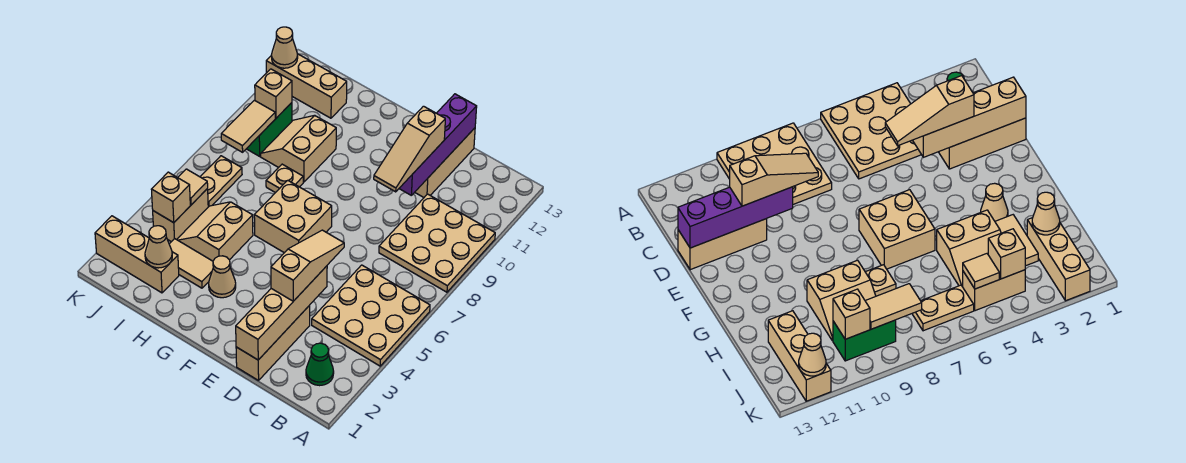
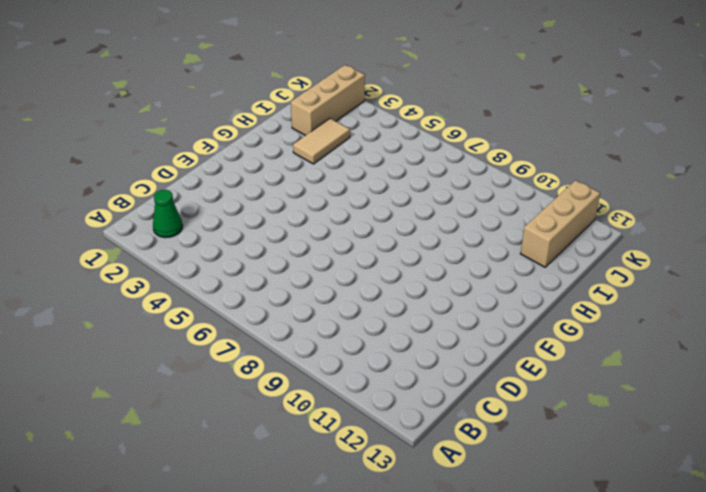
none -> tan plate A4:C6 level 1
none -> tan plate A8:C10 level 1
none -> tan brick D1:D3 level 1

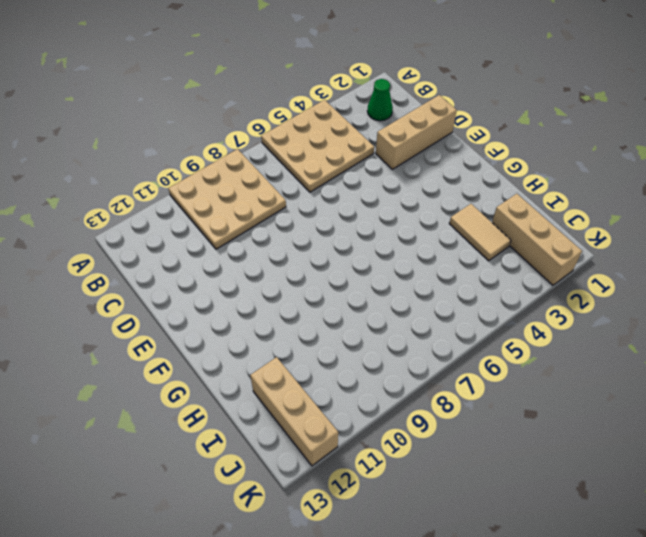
none -> tan brick D11:D13 level 1
none -> tan brick F6:G7 level 1
none -> tan cone G3 level 1

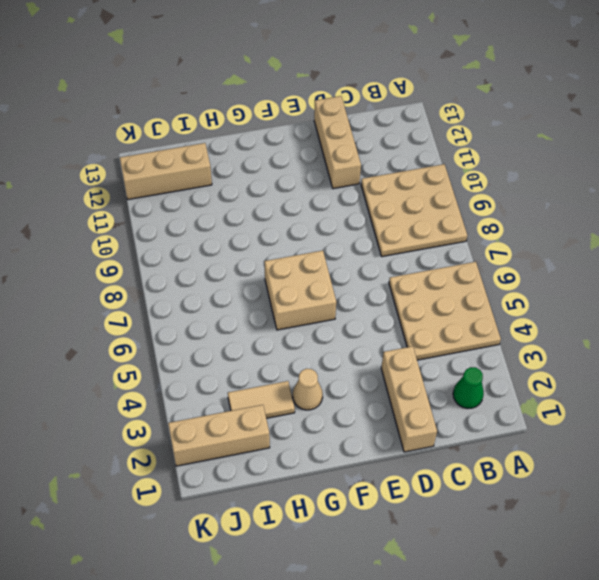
none -> tan slope H4:I5 level 1 top H
none -> tan plate H8 level 1
none -> tan slope H9:I10 level 1 top H

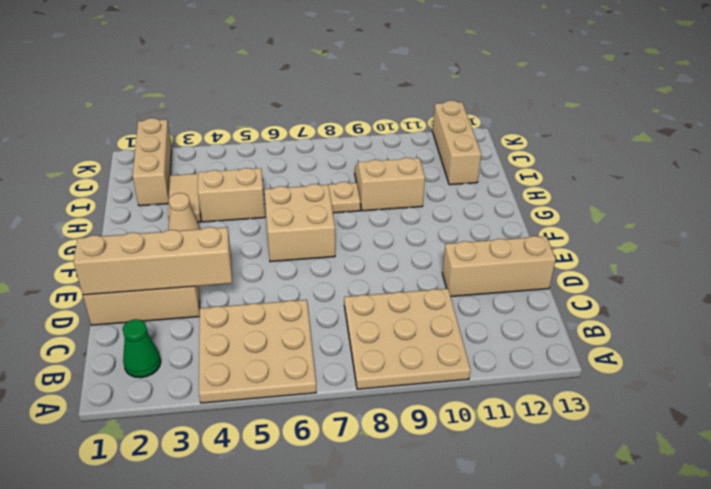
none -> tan brick J4:J5 level 1
none -> tan plate J6:J7 level 1
none -> green brick J9:J10 level 1

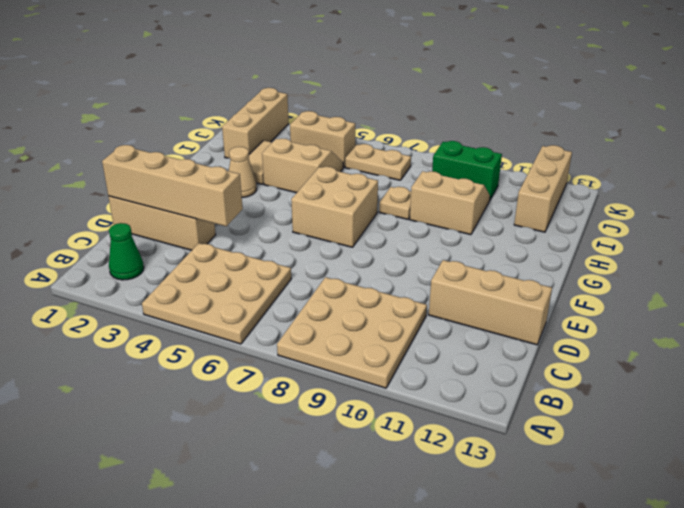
none -> purple brick D10:D13 level 2
none -> tan cone I2 level 2
none -> tan brick J4 level 2

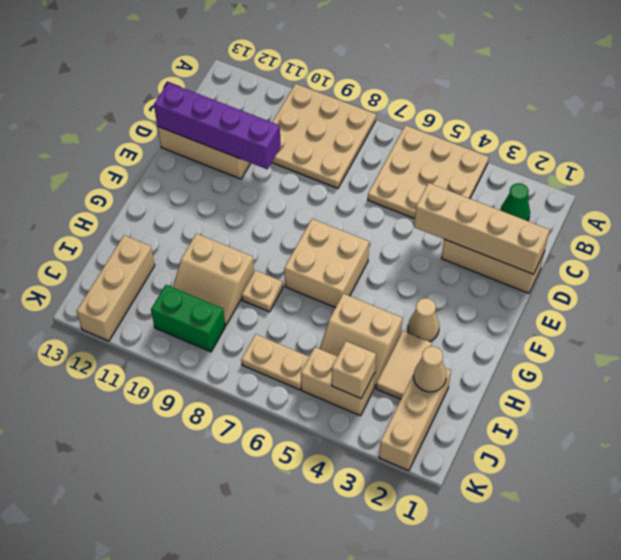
none -> tan tile J5 level 2
none -> tan tile J8:J9 level 2
none -> tan brick J10 level 2

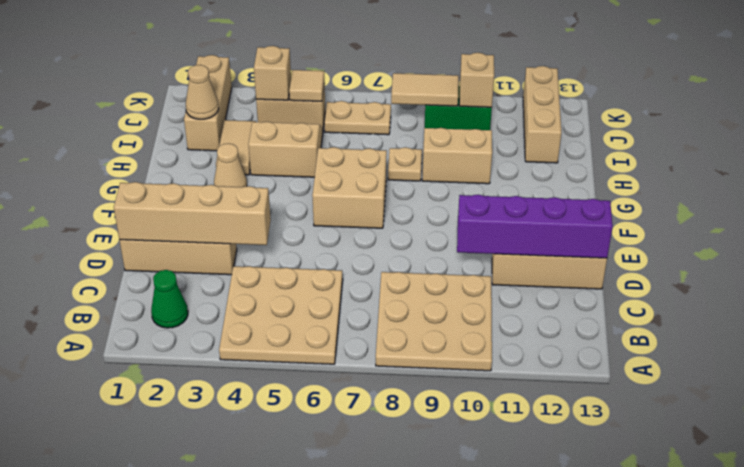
none -> tan cone K12 level 2
none -> tan slope D3:D5 level 3 top 3
none -> tan slope D9:D11 level 3 top 11

